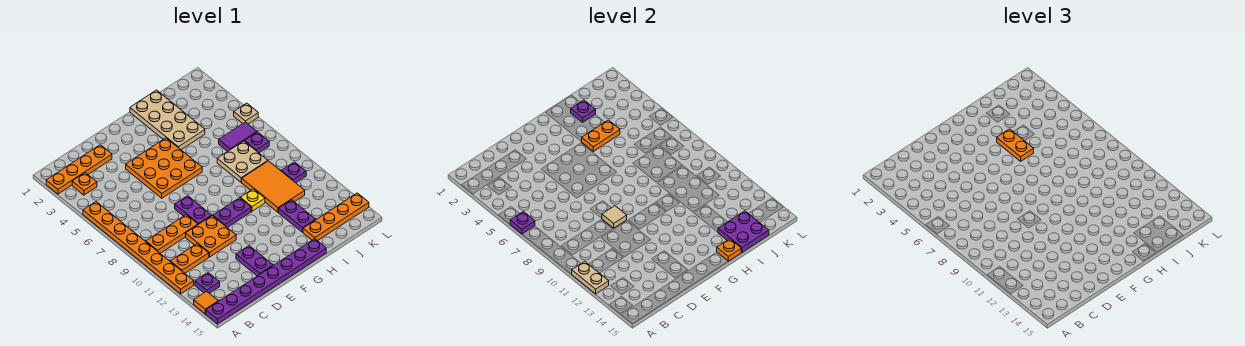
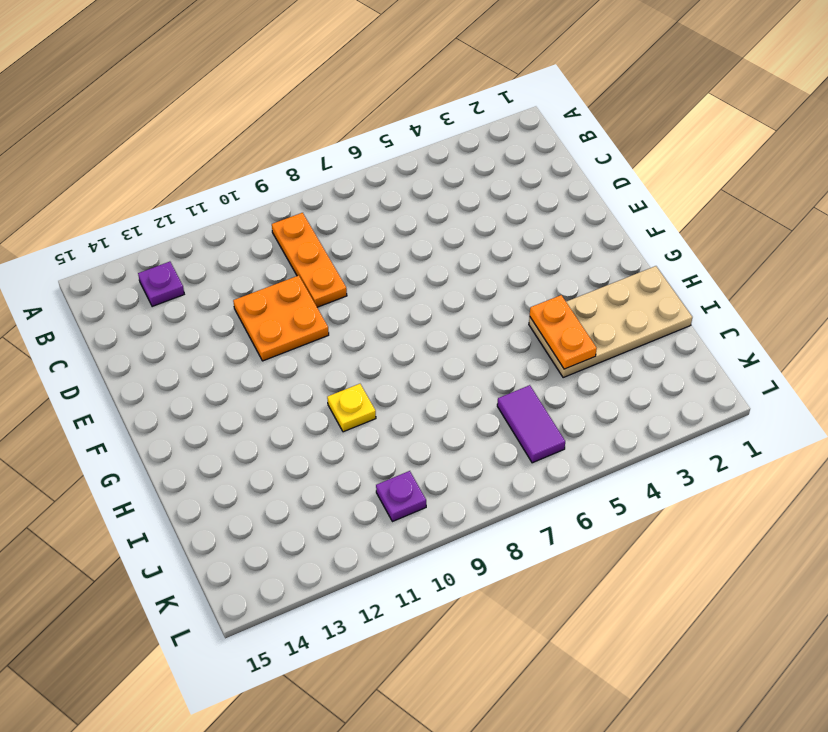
none -> orange plate A2:D2 level 1
none -> orange plate A5:A12 level 1
none -> orange tile A14 level 1
none -> purple plate A15:H15 level 1

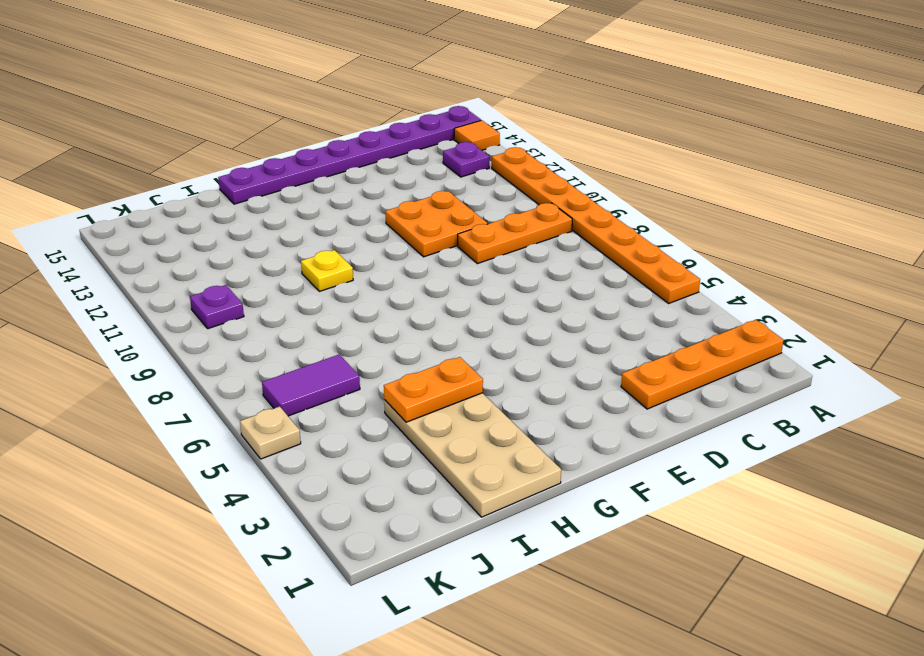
none -> orange plate B3 level 1
none -> orange plate B11:C11 level 1
none -> orange plate E4:G6 level 1
none -> purple plate E8:E9 level 1

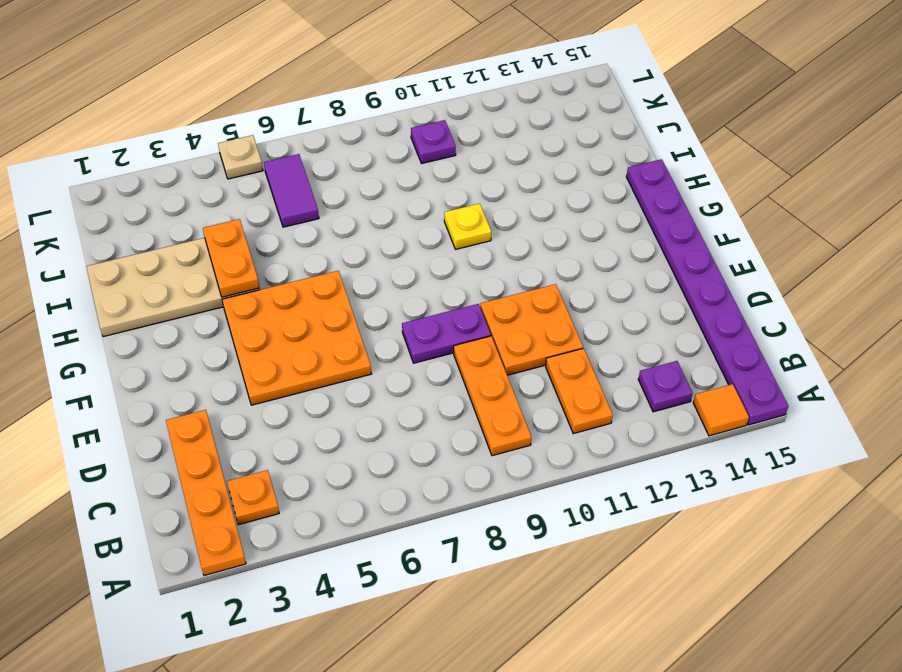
none -> orange plate A5:A12 level 1
none -> purple plate E13:E14 level 1
none -> purple plate F10:G10 level 1
none -> tan plate I7:J8 level 1

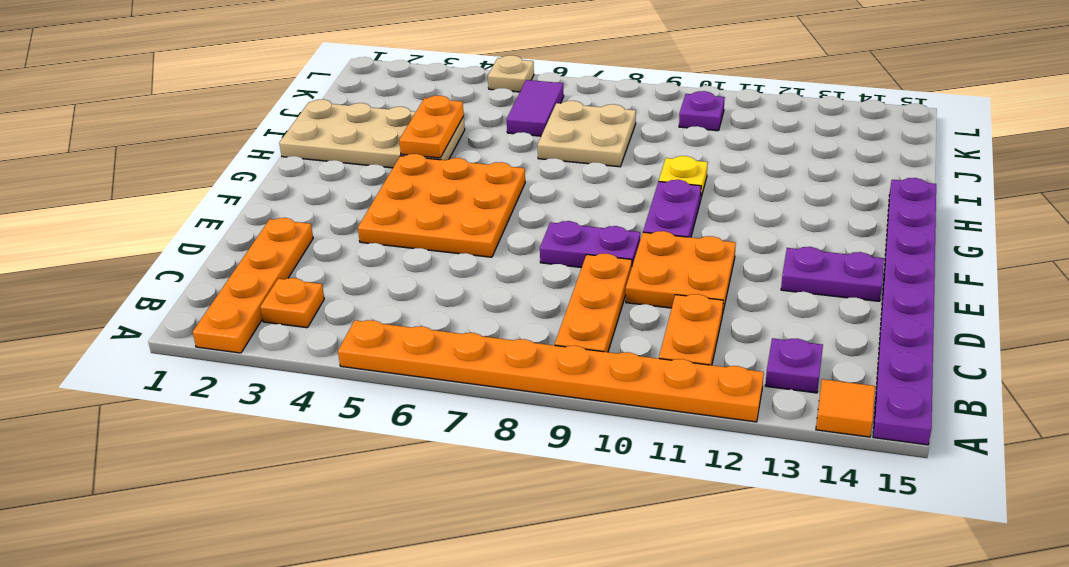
none -> orange tile I9:J11 level 1
none -> purple plate I12:I13 level 1
none -> orange plate I14:L14 level 1
none -> purple plate K7 level 1

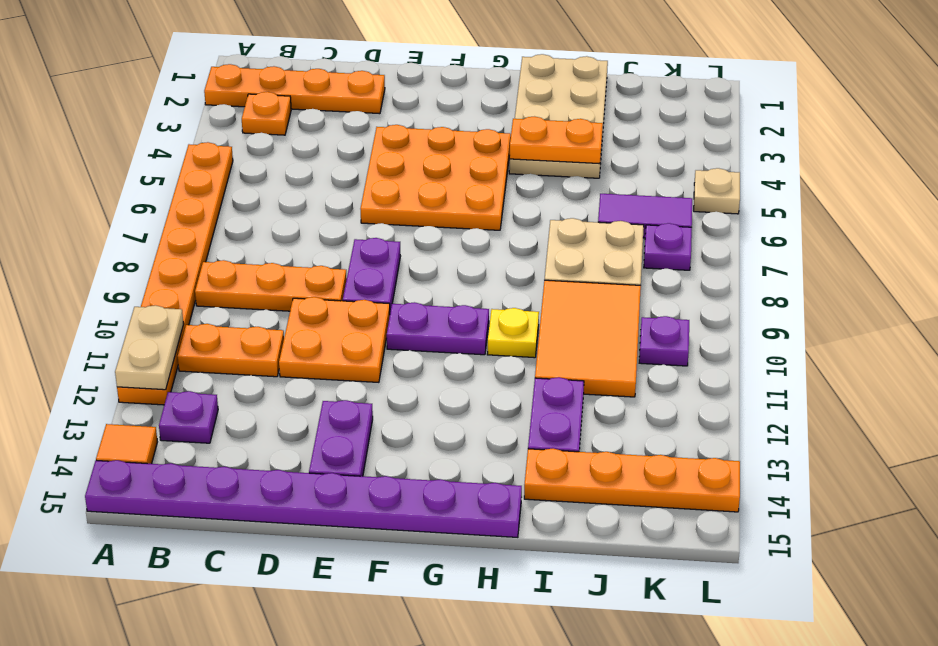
none -> purple plate A6 level 2
none -> tan tile E9 level 2
none -> orange plate H15 level 2
none -> purple plate I2 level 2

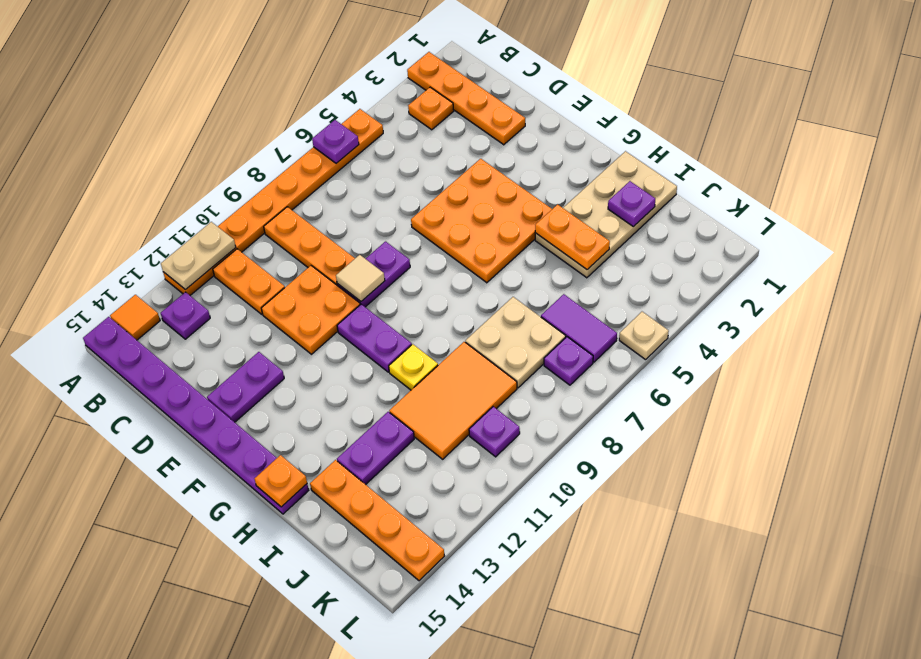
none -> purple plate I14:J15 level 2
none -> orange plate H4:H5 level 3

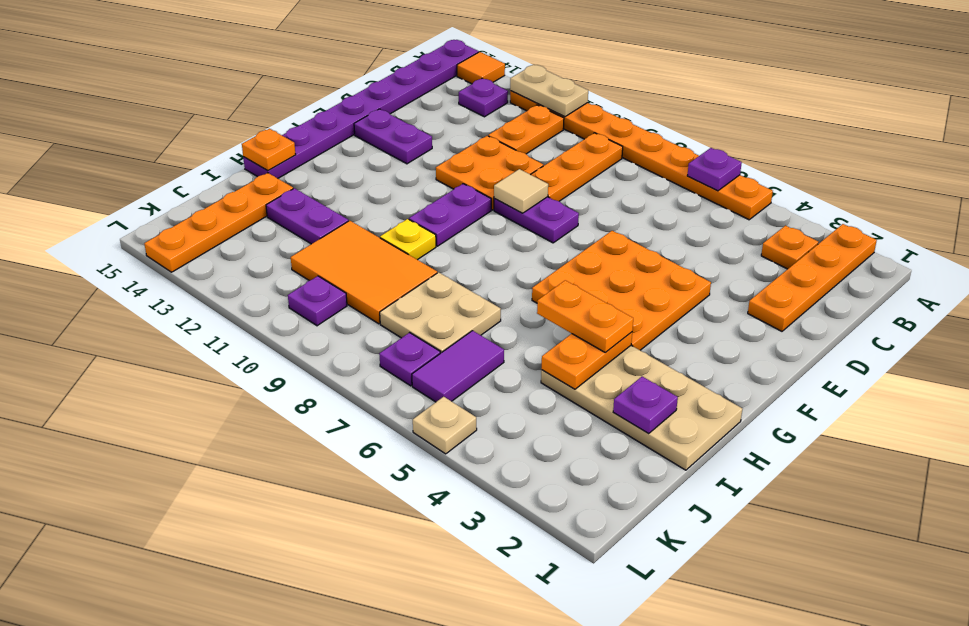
none -> purple plate I14:J15 level 2

